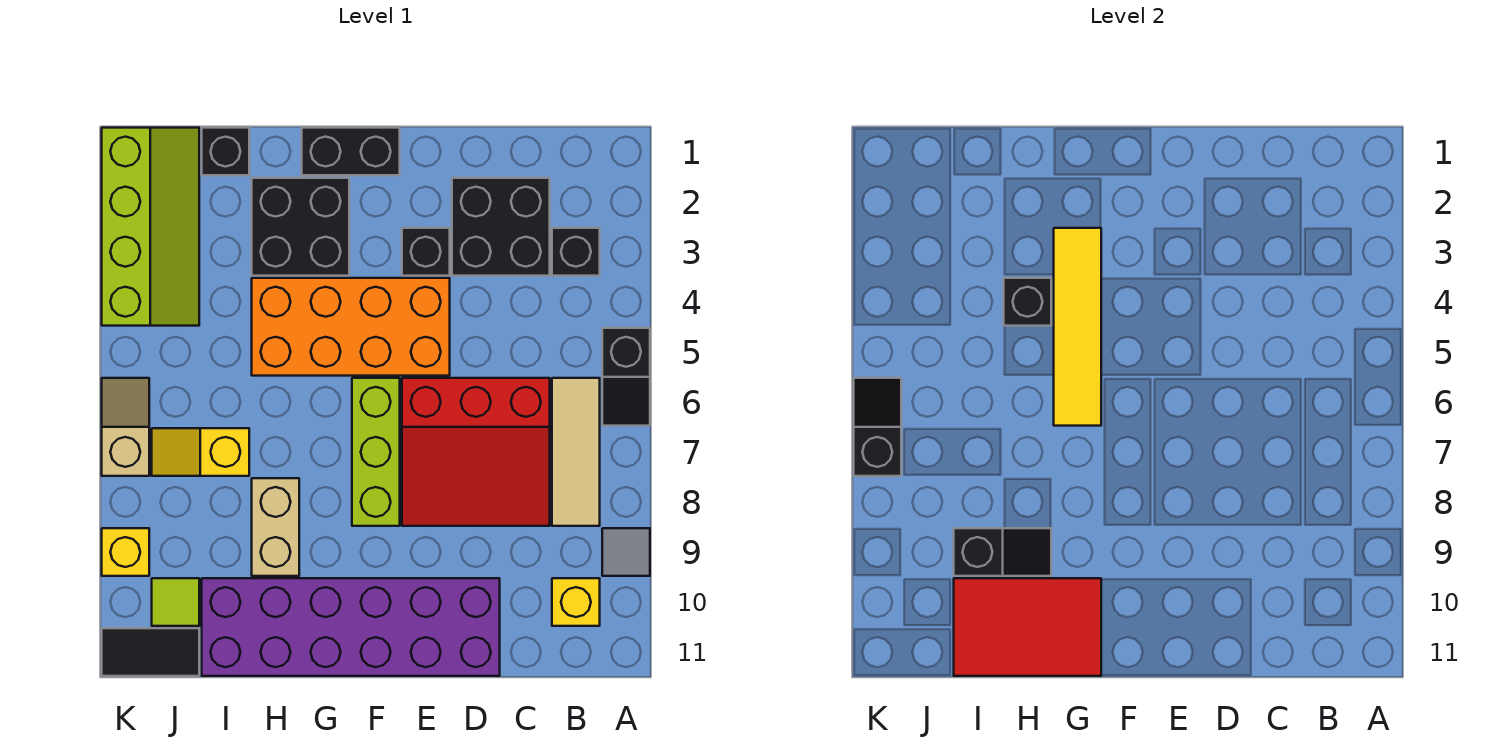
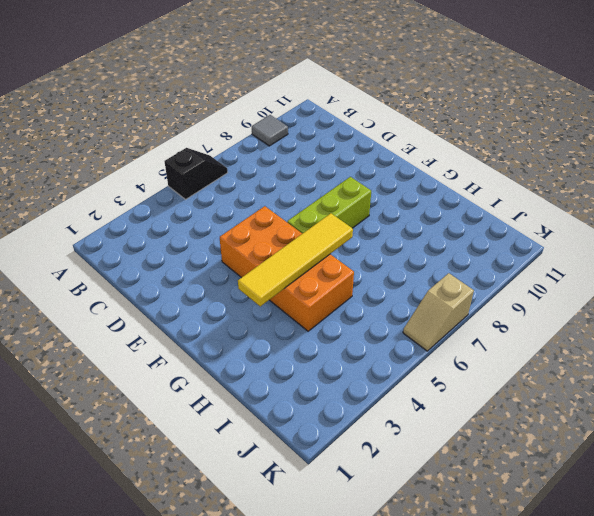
none -> black brick B3 level 1
none -> tan tile B6:B8 level 1
none -> yellow brick B10 level 1

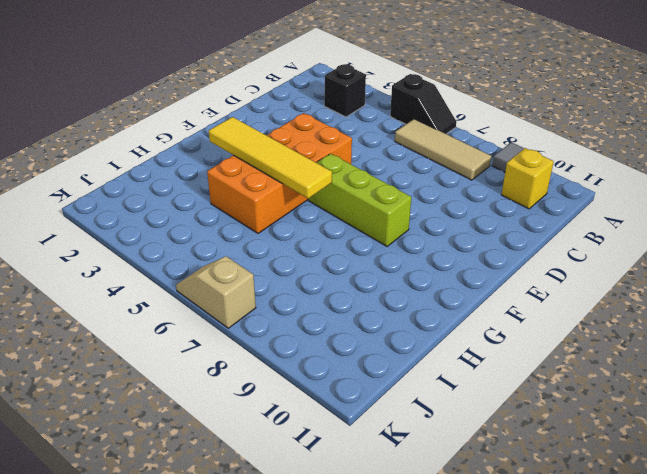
none -> black brick C2:D3 level 1
none -> red slope C6:E8 level 1 top 6
none -> purple brick D10:I11 level 1

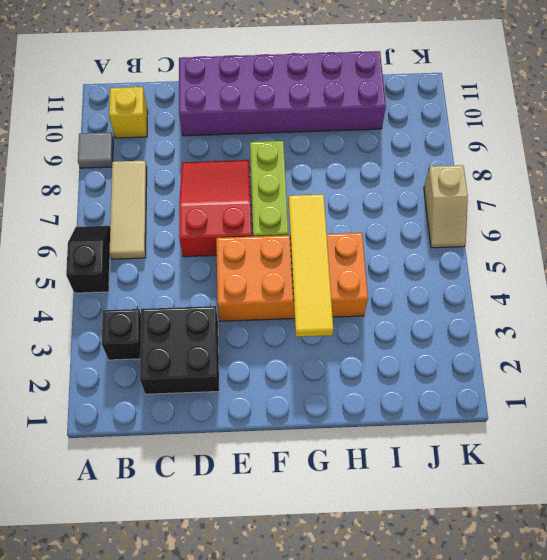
red slope D6:E8 level 1 top 6 -> red slope C6:E8 level 1 top 6
none -> black brick E3 level 1
none -> black brick F1:G1 level 1
none -> black brick G2:H3 level 1

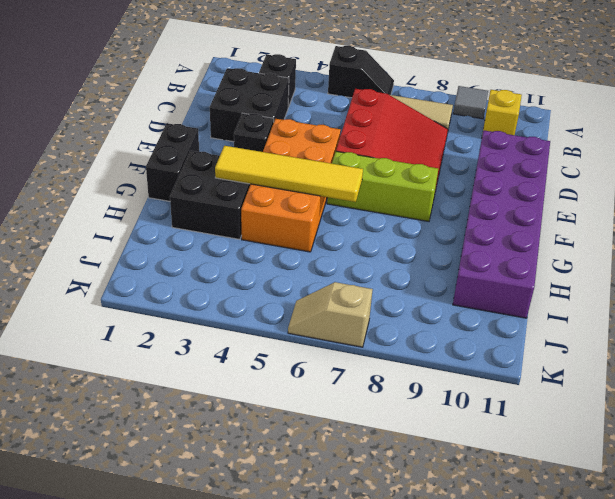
none -> tan brick H8:H9 level 1
none -> black brick I1 level 1
none -> yellow slope I7:J7 level 1 top I

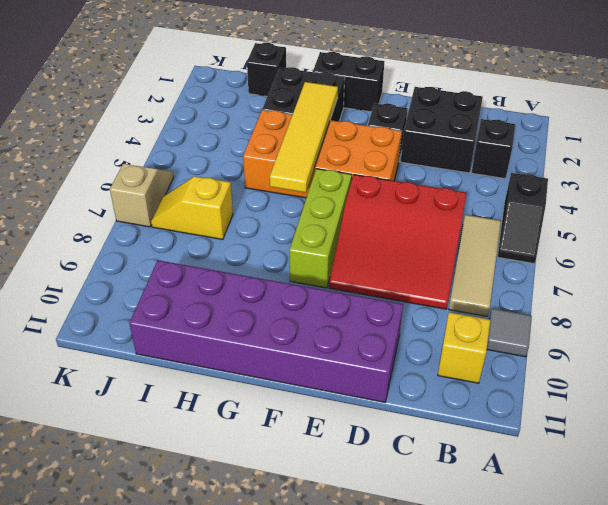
none -> tan brick H8:H9 level 1
none -> lime slope J1:K4 level 1 top K
none -> lime tile J10 level 1

